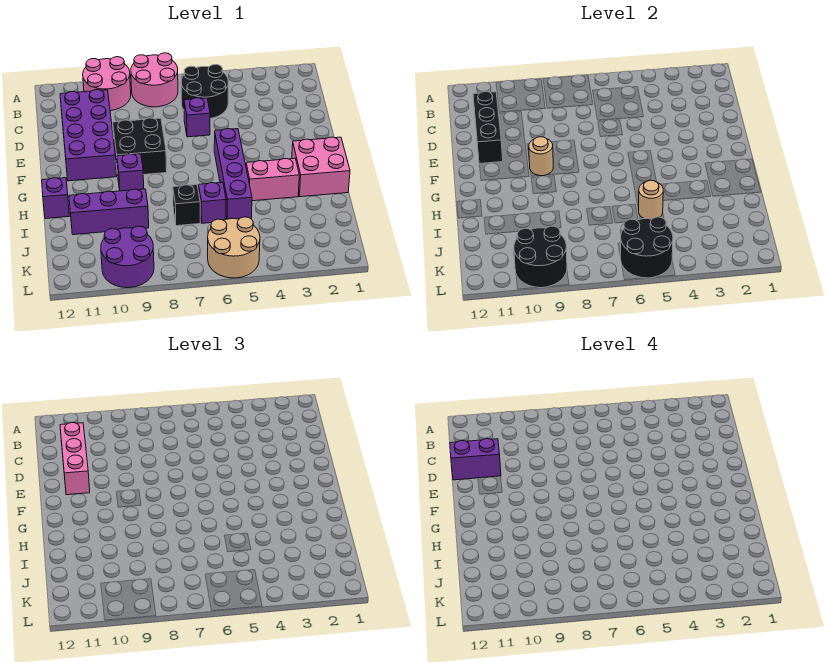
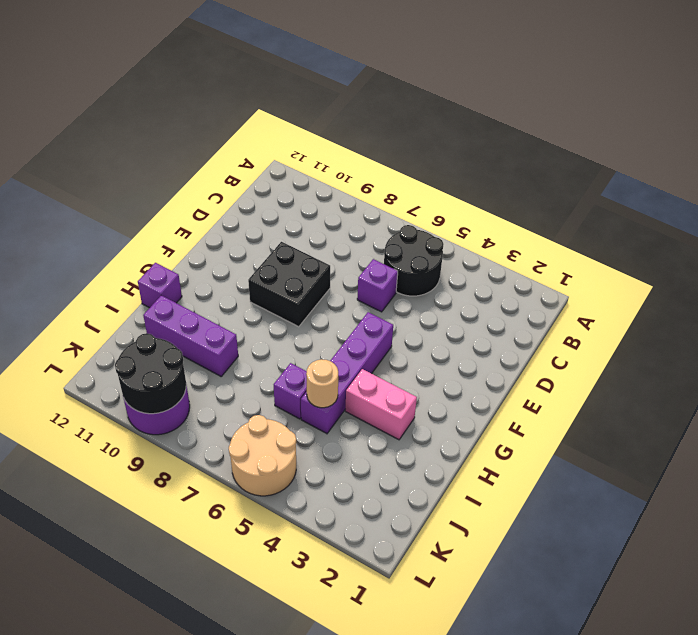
none -> pink round brick A7:B8 level 1
none -> pink round brick A9:B10 level 1
none -> purple brick C10:F11 level 1

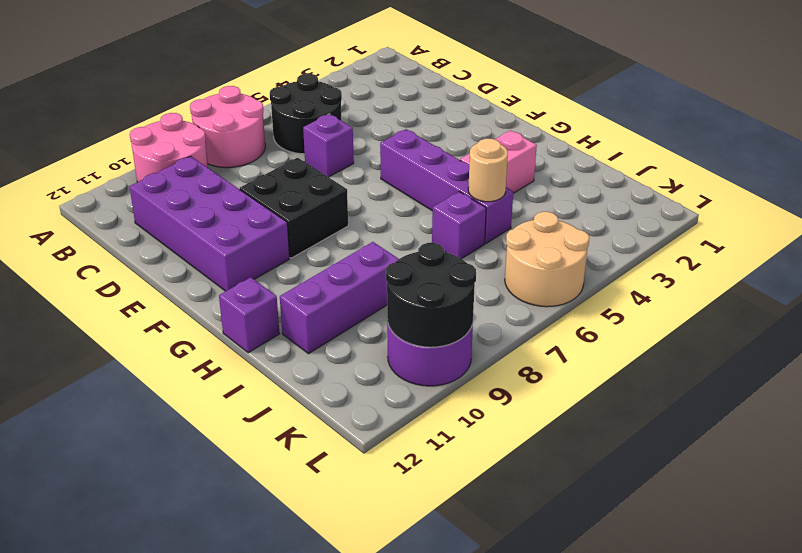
none -> pink brick G1:H2 level 1
none -> purple brick G9 level 1
none -> black brick I7 level 1

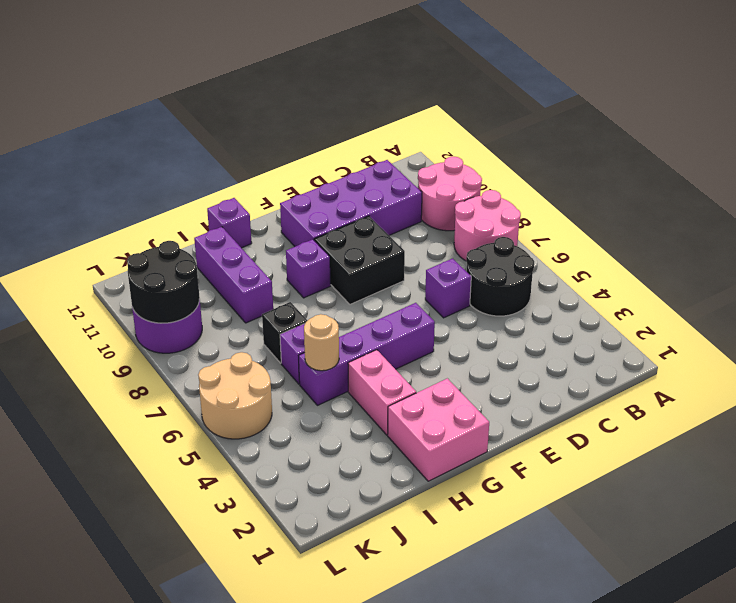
none -> black brick C11:E11 level 2
none -> tan round brick F9 level 2
none -> black round brick K5:L6 level 2

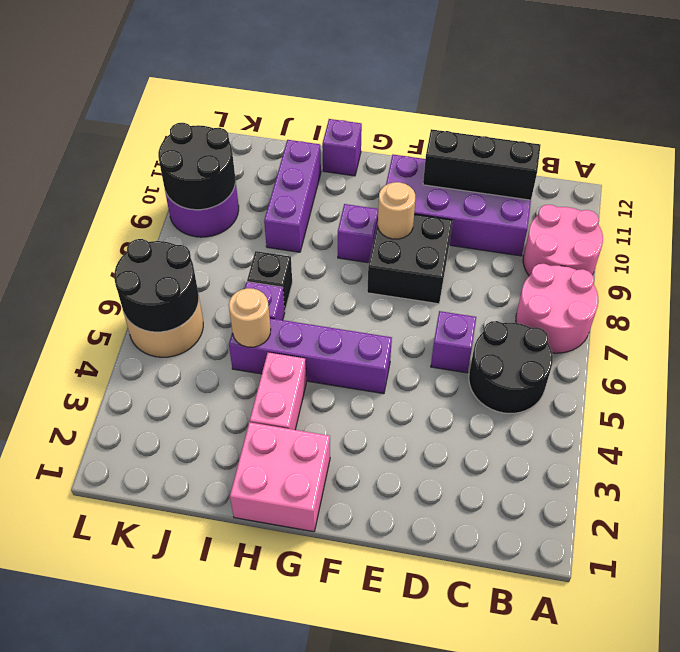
none -> pink brick C11:E11 level 3
none -> purple brick D11:D12 level 4

